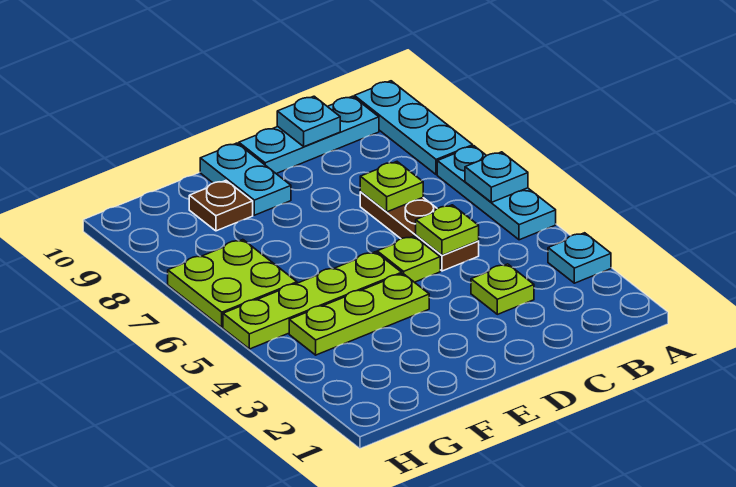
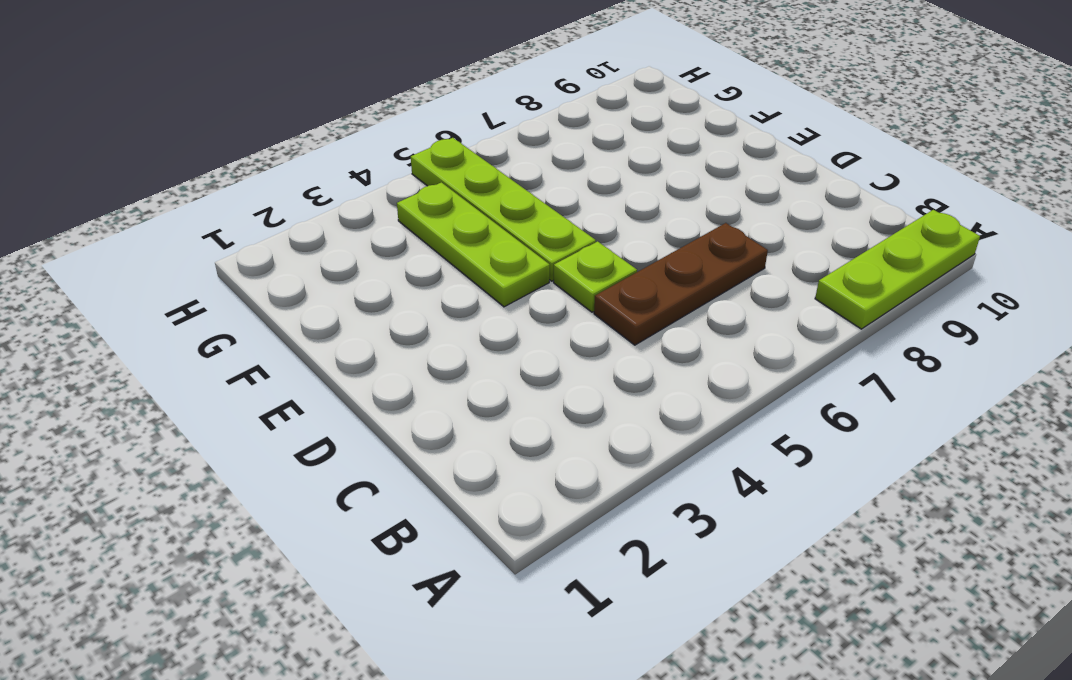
lime plate A8:A10 level 1 -> cyan plate A8:A10 level 1
none -> cyan plate A3 level 1
none -> cyan plate A5:A7 level 1
none -> cyan plate B10:D10 level 1

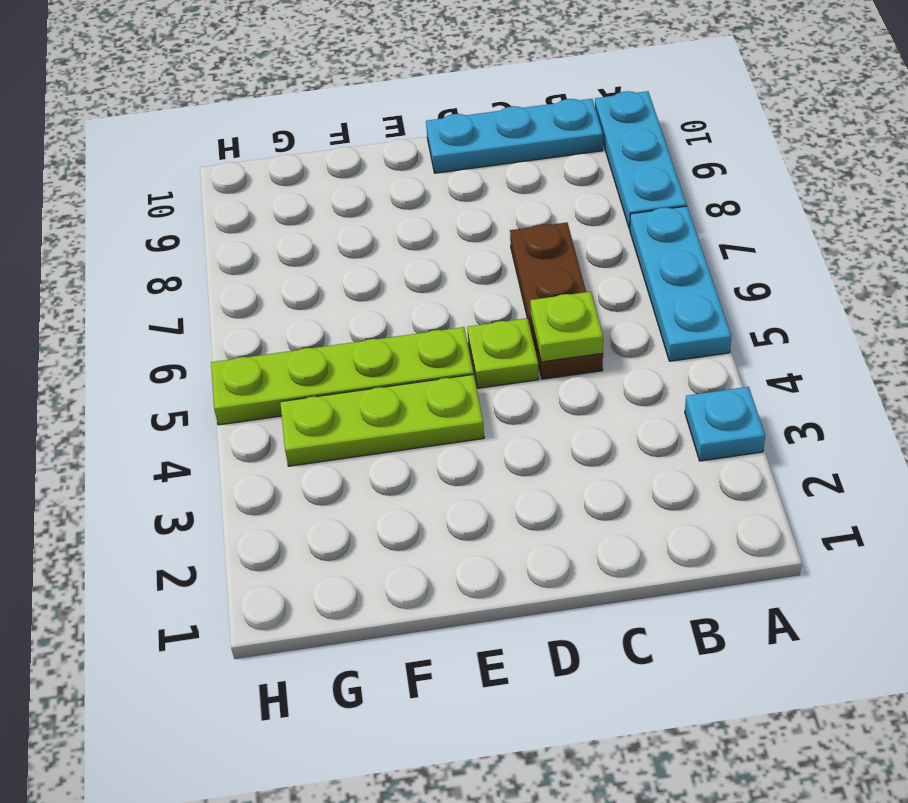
none -> lime plate C3 level 1
none -> cyan plate E9:E10 level 1
none -> brown plate F9 level 1

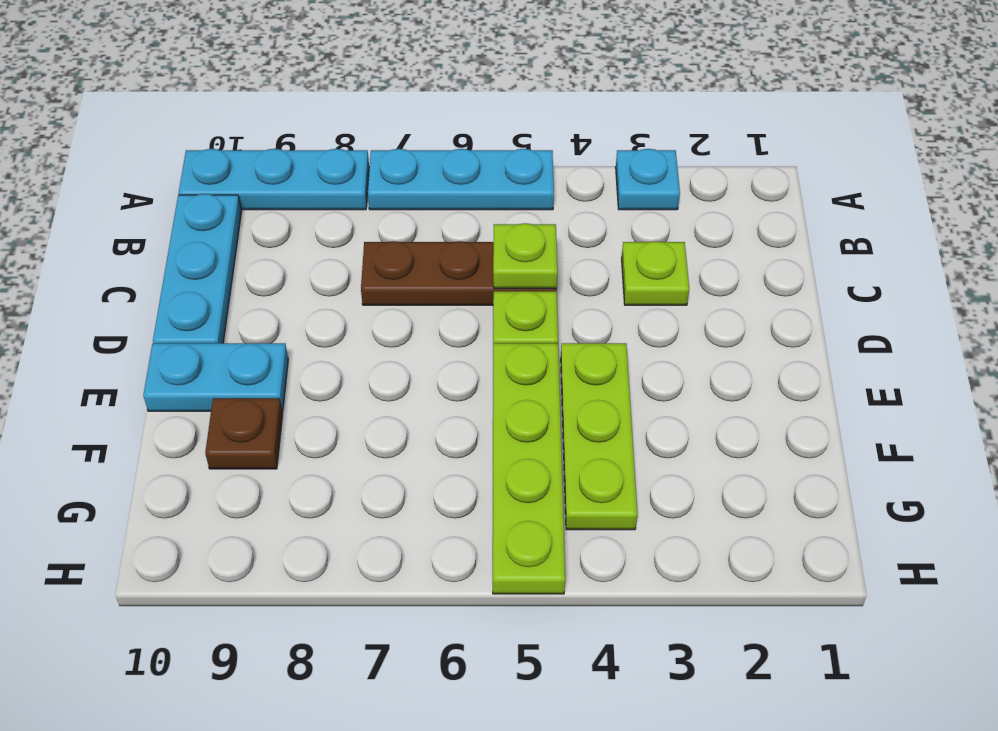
none -> lime plate G6:H7 level 1
none -> cyan plate A6 level 2
none -> lime plate C7 level 2

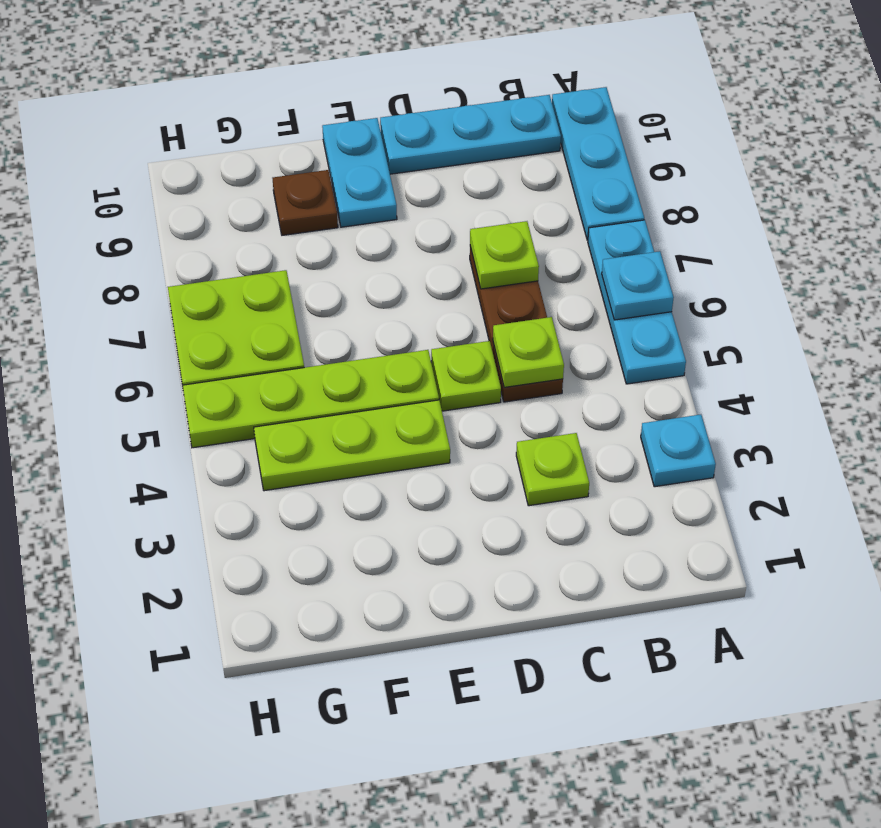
none -> cyan plate C10 level 2

